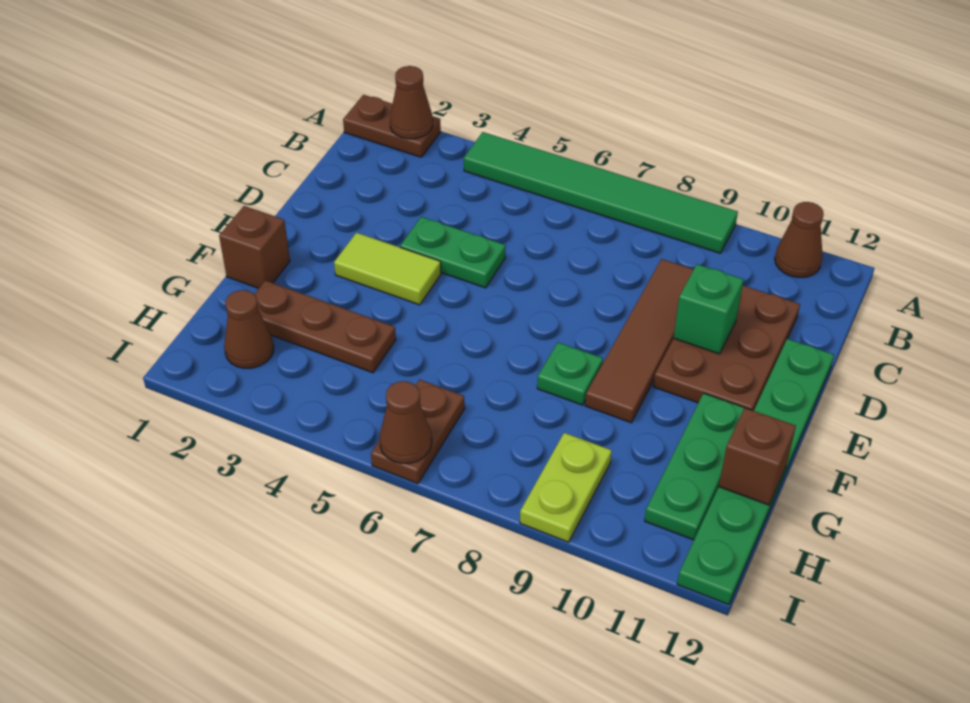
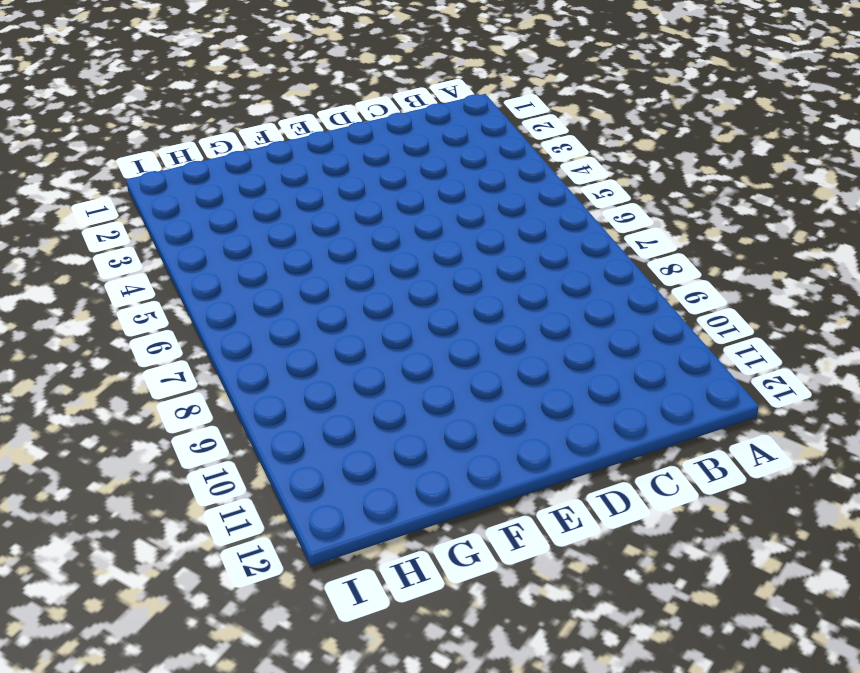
none -> brown plate A1:A2 level 1
none -> green tile A4:A9 level 1
none -> brown cone A11 level 1

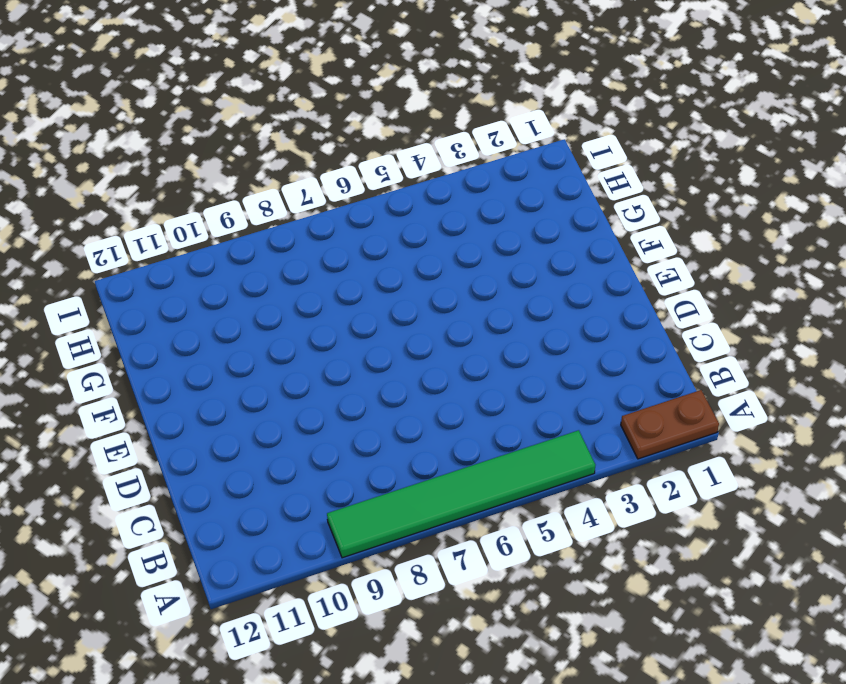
none -> brown cone A11 level 1
none -> brown tile C9:F9 level 1
none -> brown plate C10:E11 level 1

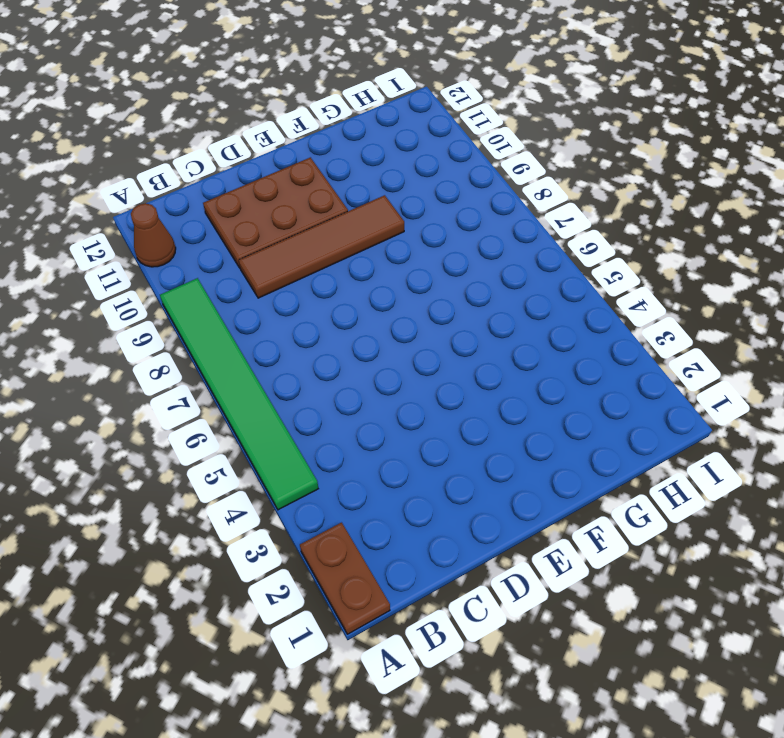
none -> green plate D4:D5 level 1
none -> green plate D12:I12 level 1
none -> lime tile E3:E4 level 1

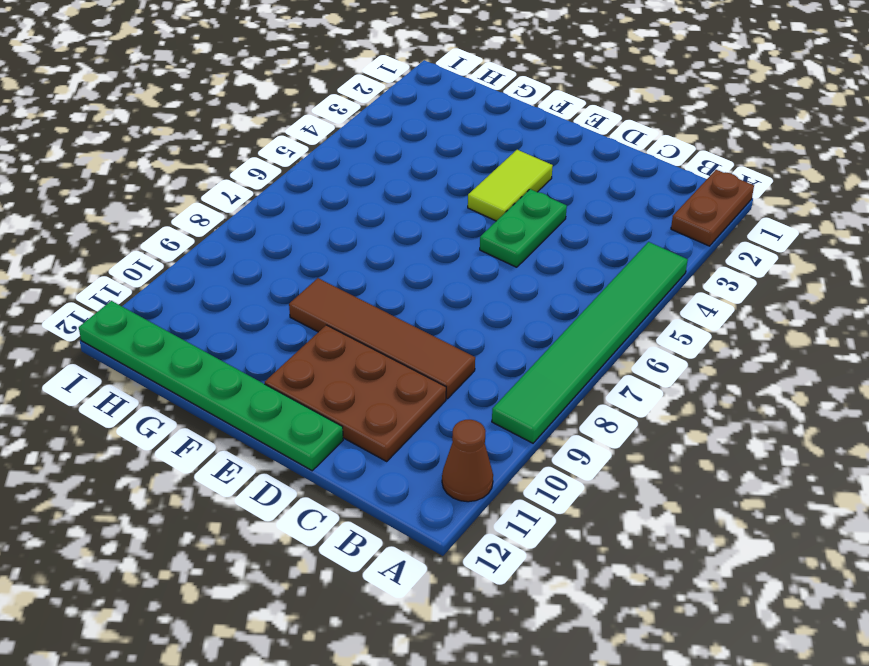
none -> brown brick F1 level 1
none -> green plate F8 level 1
none -> green plate F11:H11 level 1

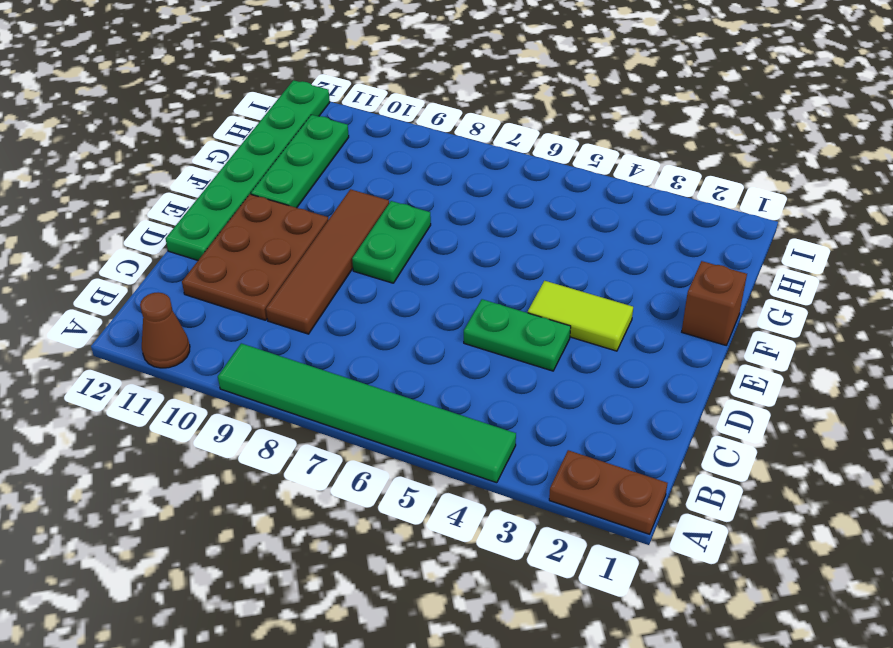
green plate E8:F8 level 1 -> green plate F8 level 1
none -> brown plate G2:G4 level 1
none -> brown cone H2 level 1
none -> brown plate H6:I6 level 1

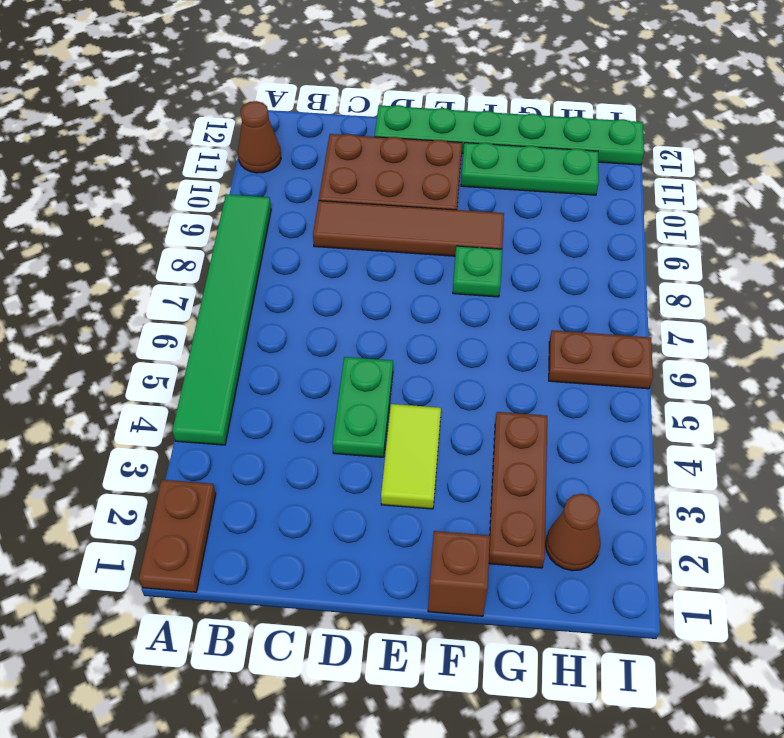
none -> lime plate H9:I9 level 1
none -> brown cone A2 level 2
none -> green brick D10 level 2

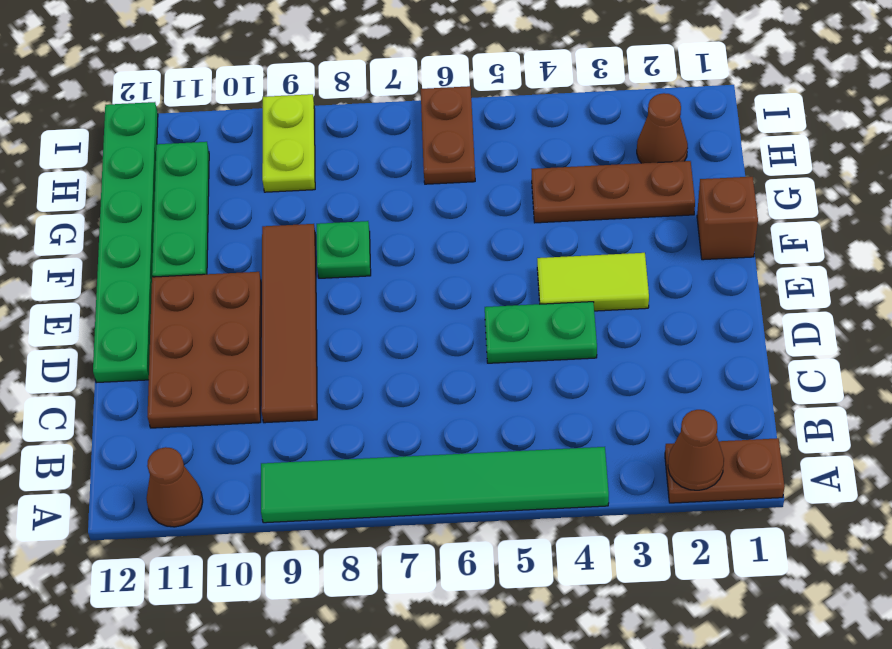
none -> green brick D10 level 2
none -> brown brick G12 level 2
none -> brown cone I6 level 2

